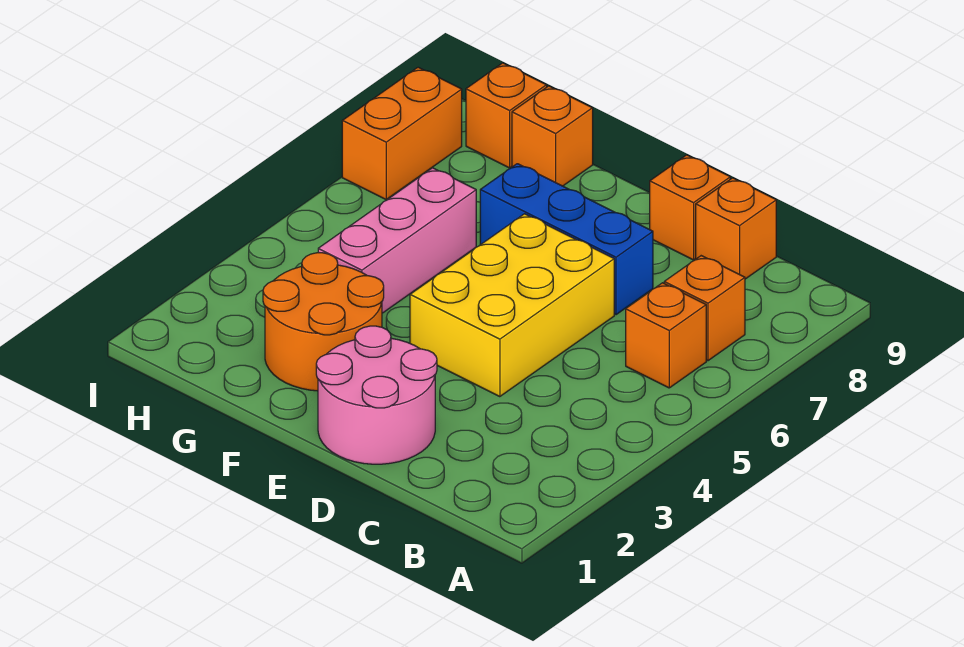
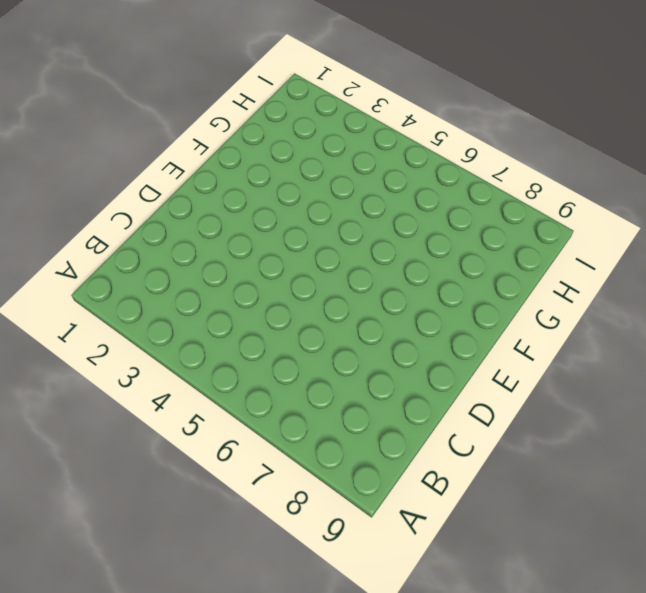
none -> orange brick B6 level 1
none -> orange brick B7 level 1
none -> orange brick C9 level 1

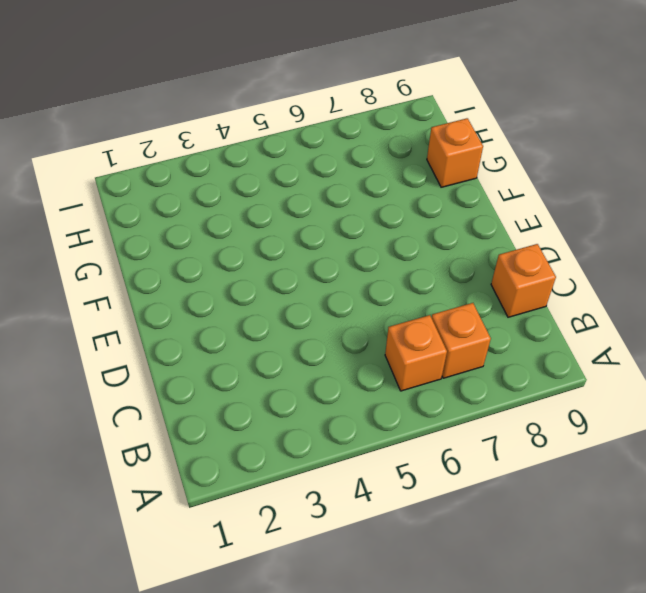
none -> pink round brick D1:E2 level 1
none -> yellow brick D4:E6 level 1
none -> blue brick D7:F7 level 1

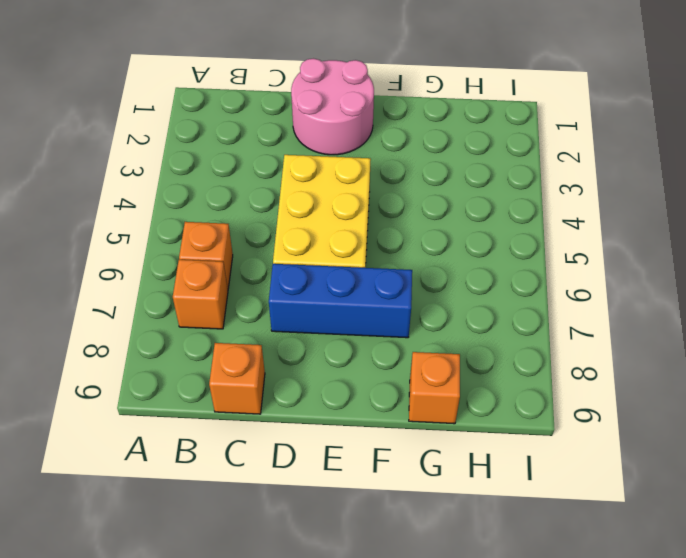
none -> orange brick D9 level 1
none -> orange round brick F2:G3 level 1
none -> pink brick G4:G6 level 1

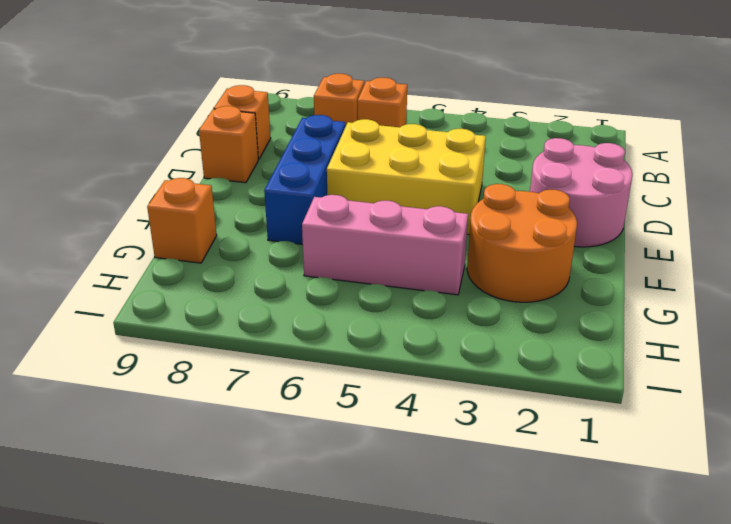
none -> orange brick H9 level 1
none -> orange brick I7:I8 level 1

